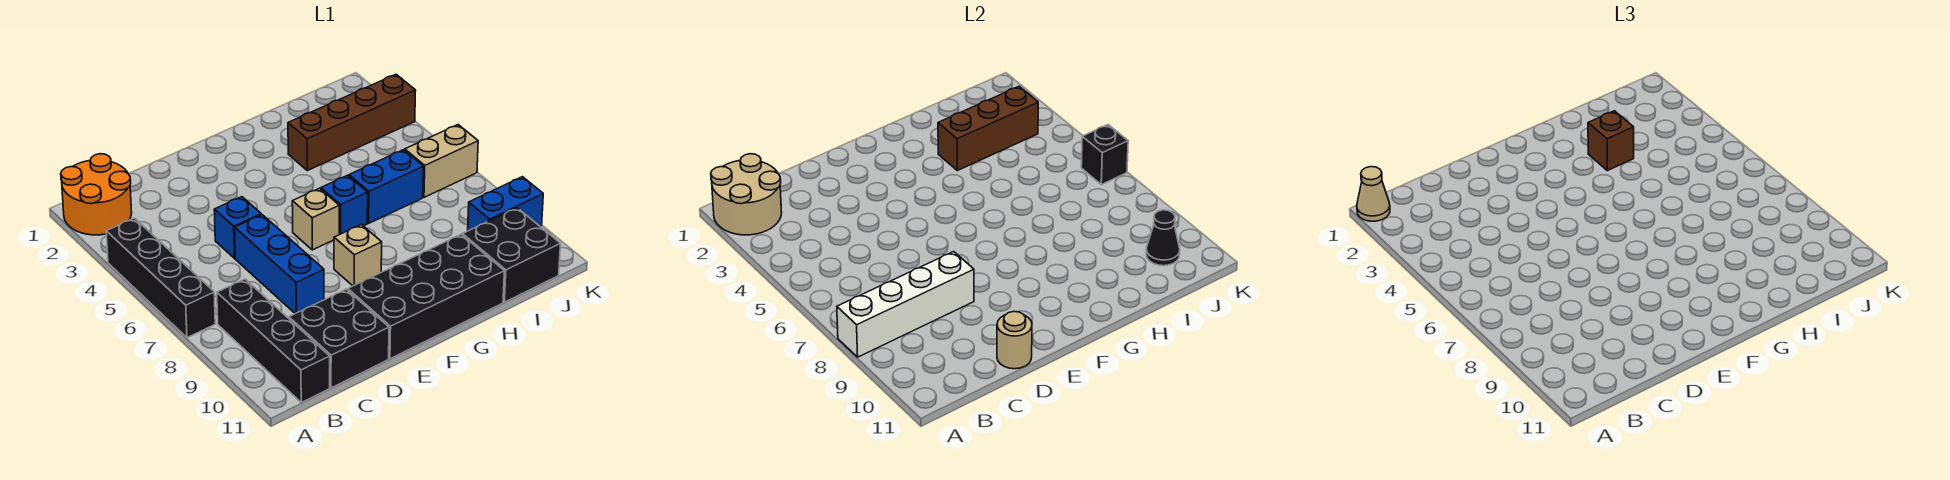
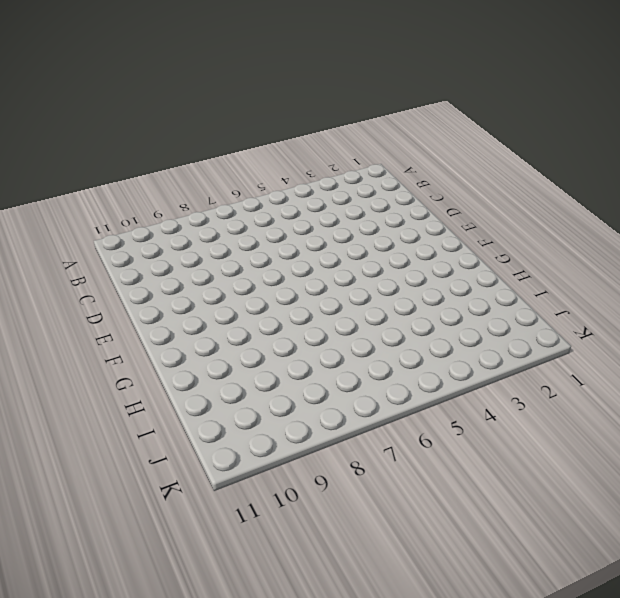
none -> orange round brick A1:B2 level 1
none -> black brick A4:A7 level 1
none -> black brick B8:B11 level 1

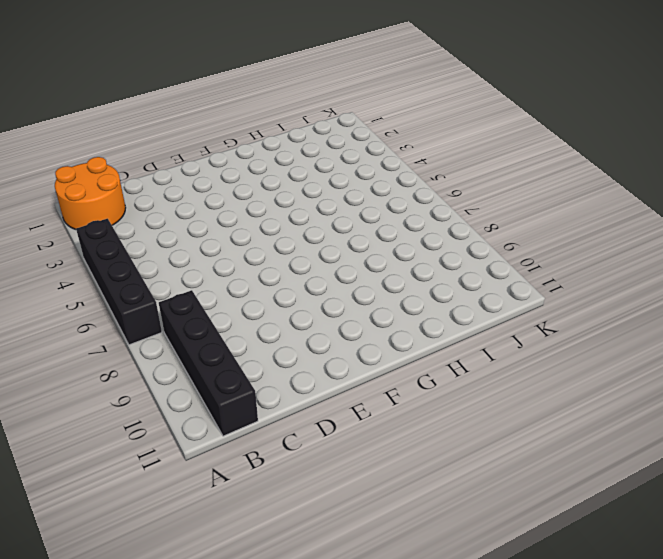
none -> black brick C10:D11 level 1
none -> blue brick D5 level 1
none -> blue brick D6:D8 level 1

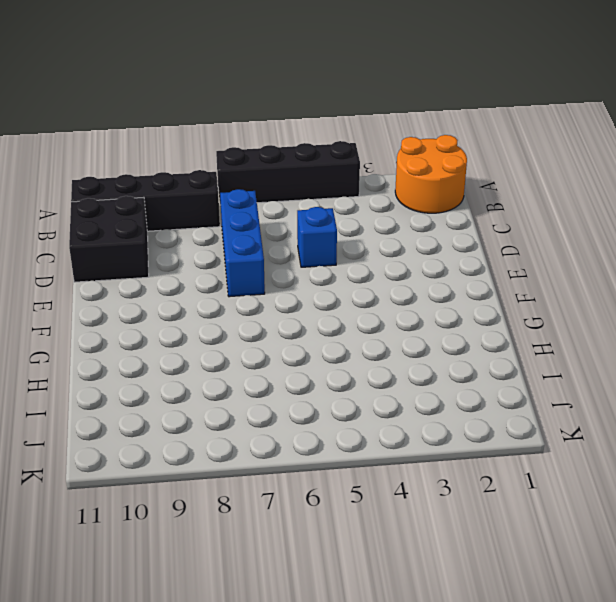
blue brick C7:E7 level 1 -> blue brick D6:D8 level 1
none -> black brick E10:H11 level 1
none -> tan brick F6 level 1
none -> tan brick F8 level 1

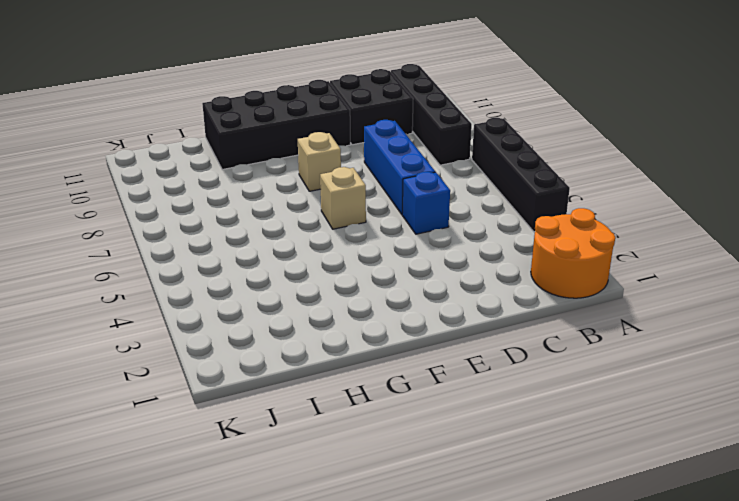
none -> blue brick G6 level 1
none -> brown brick H3:K3 level 1
none -> blue brick H6:I6 level 1

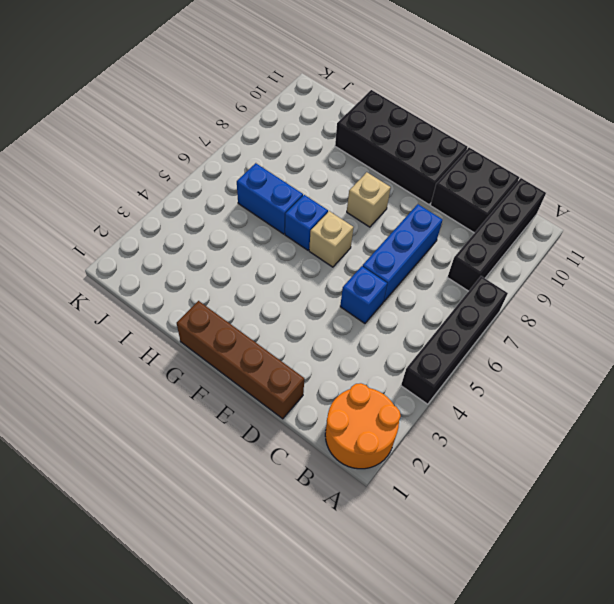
brown brick D1:G1 level 1 -> brown brick H3:K3 level 1
none -> black brick I10:J11 level 1
none -> tan brick J6:K6 level 1
none -> blue brick J9:K9 level 1

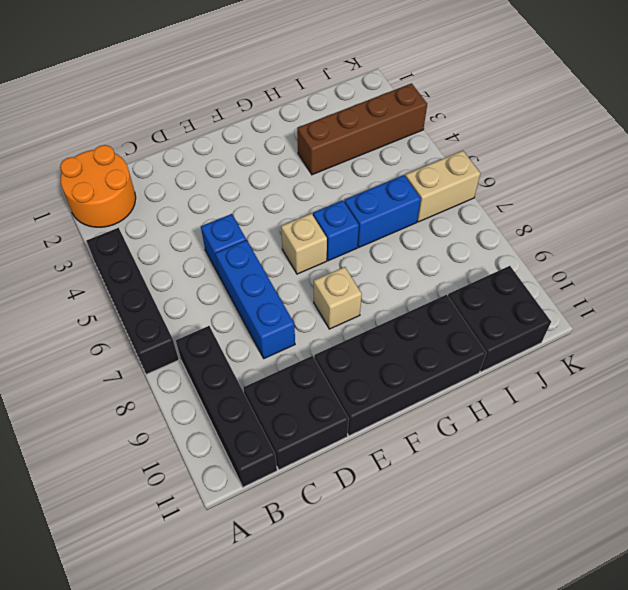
none -> blue brick J9:K9 level 1
none -> tan round brick A1:B2 level 2
none -> white brick A8:D8 level 2

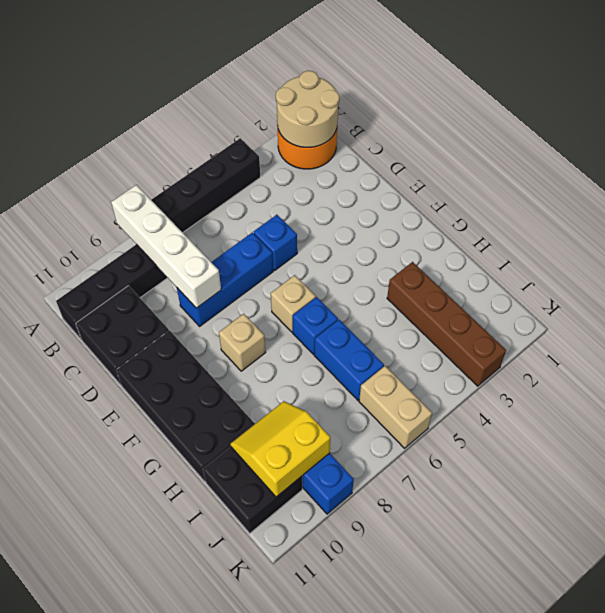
yellow slope I9:J10 level 2 top J -> black cone J10 level 2
none -> tan round brick D11 level 2
none -> brown brick H3:J3 level 2
none -> black brick K6 level 2

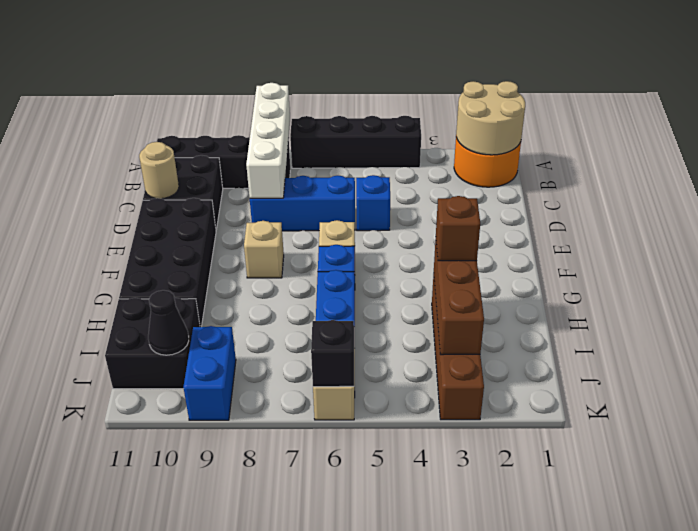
none -> tan cone A1 level 3

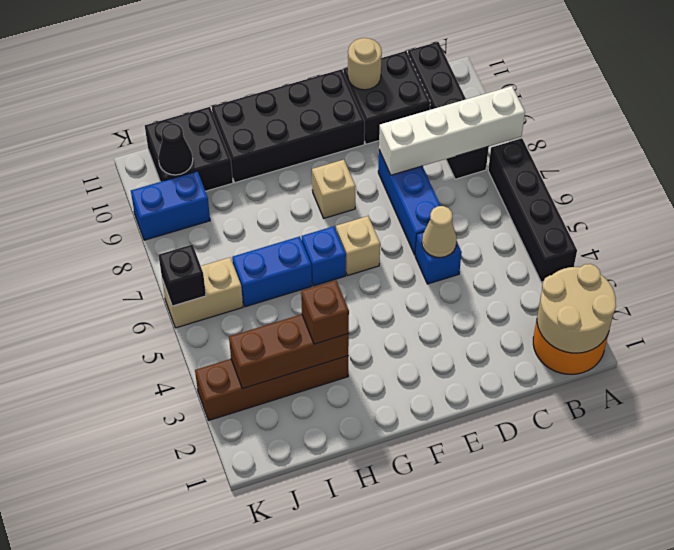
tan cone D5 level 2 -> tan cone A1 level 3

